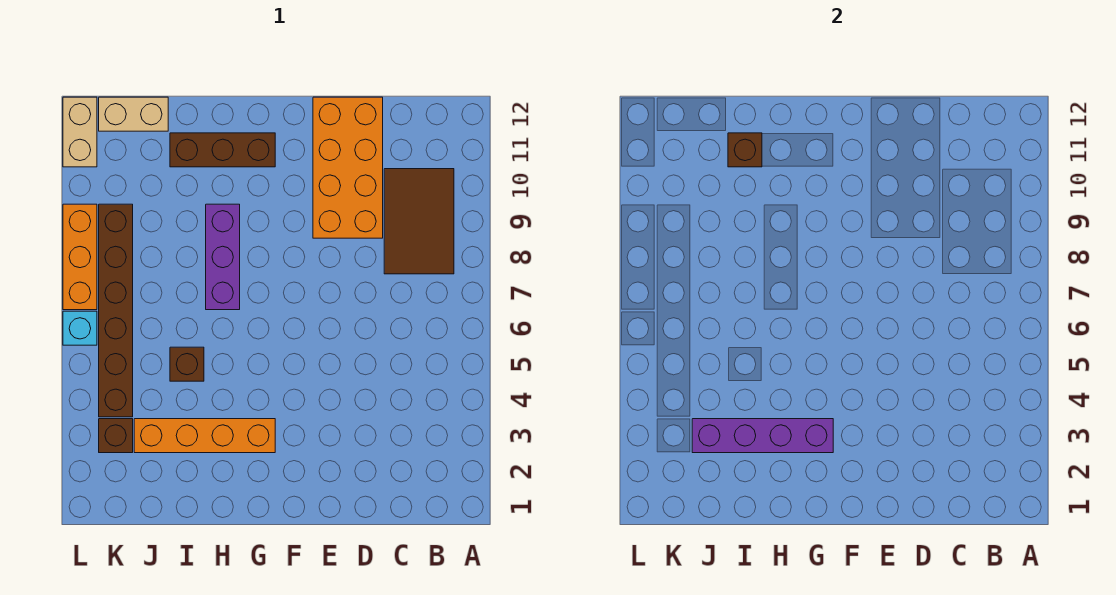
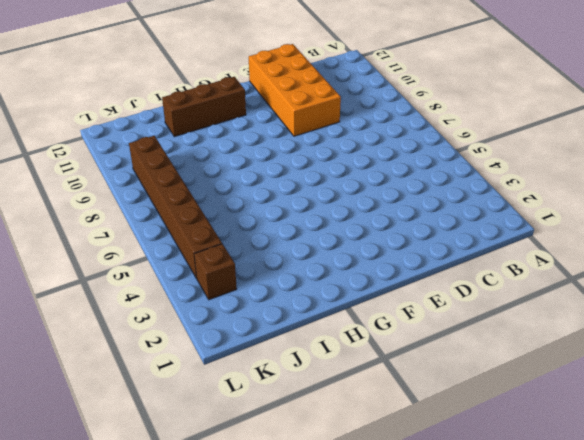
none -> brown tile B8:C10 level 1
none -> orange brick G3:J3 level 1
none -> purple brick H7:H9 level 1

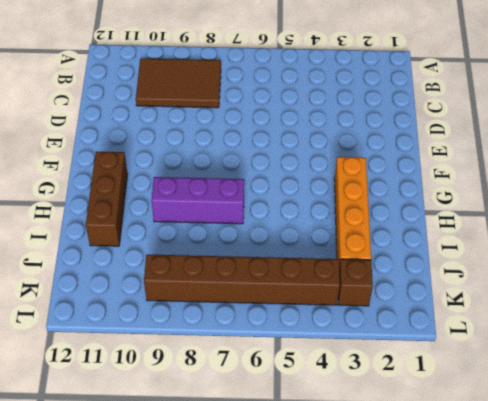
none -> orange brick D9:E12 level 1
none -> brown brick I5 level 1
none -> tan brick J12:K12 level 1

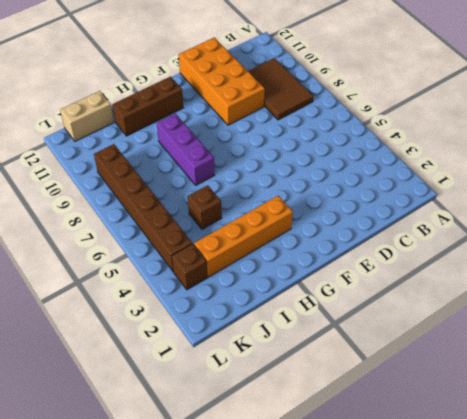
none -> cyan brick L6 level 1
none -> orange brick L7:L9 level 1
none -> tan brick L11:L12 level 1

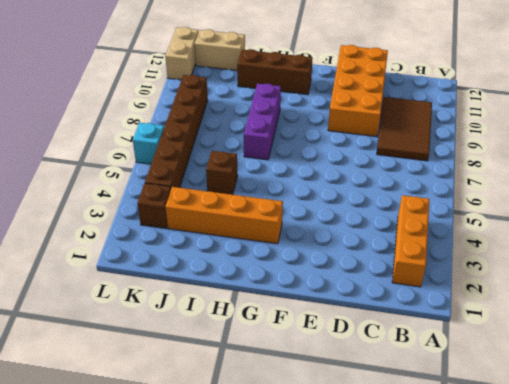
orange brick B2:B4 level 1 -> orange brick L7:L9 level 1
none -> purple brick G3:J3 level 2
none -> brown brick I11 level 2

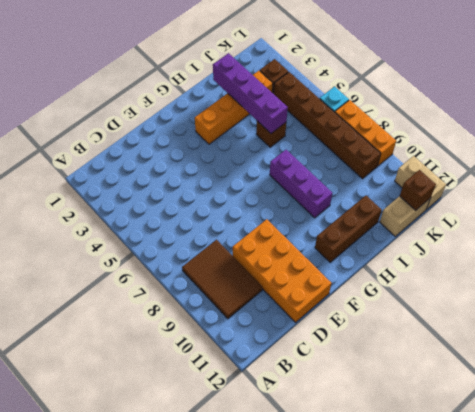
purple brick I2:I5 level 2 -> purple brick G3:J3 level 2
brown brick K12 level 2 -> brown brick I11 level 2

